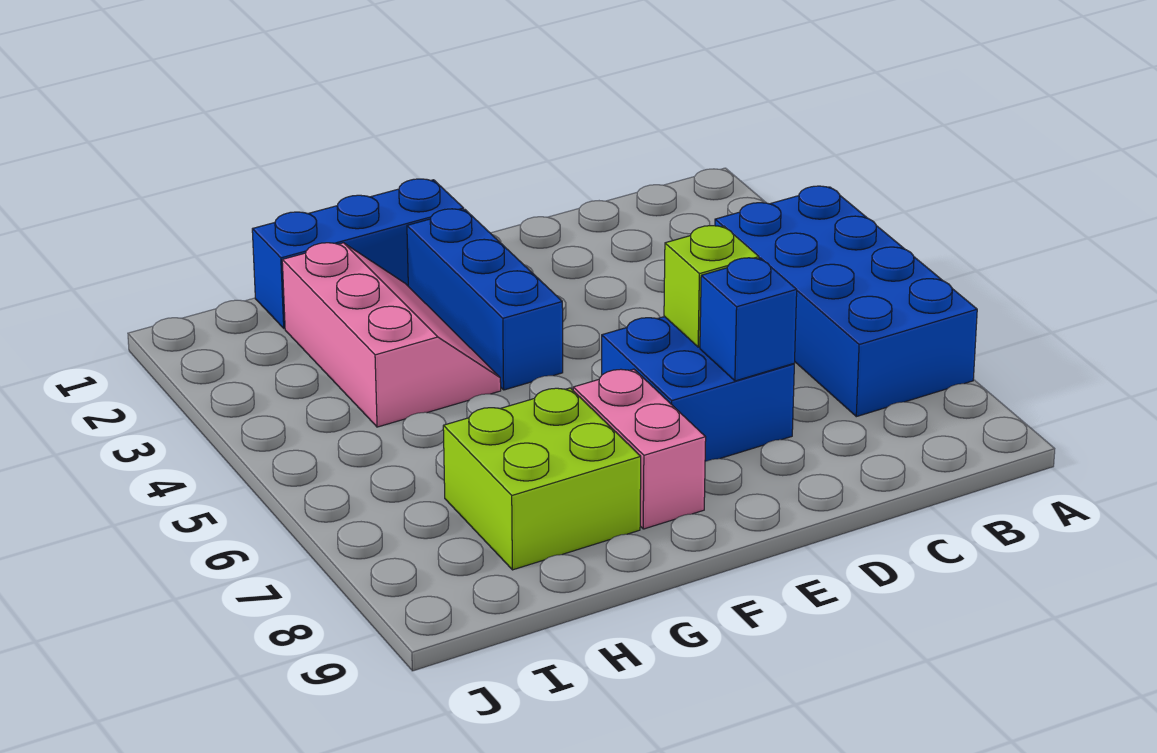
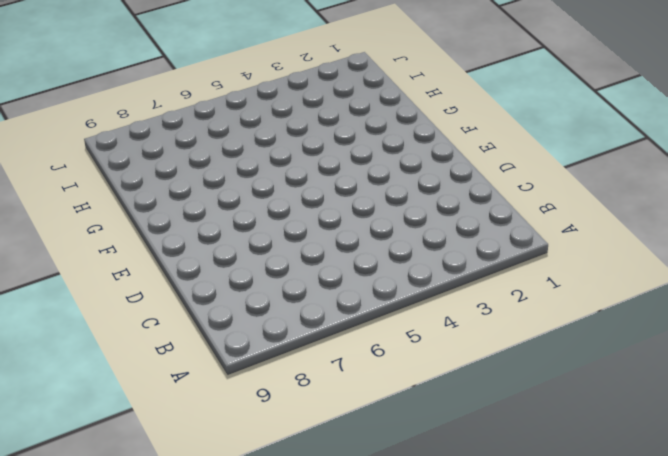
none -> blue brick A4:B7 level 1
none -> blue brick D6:E7 level 1

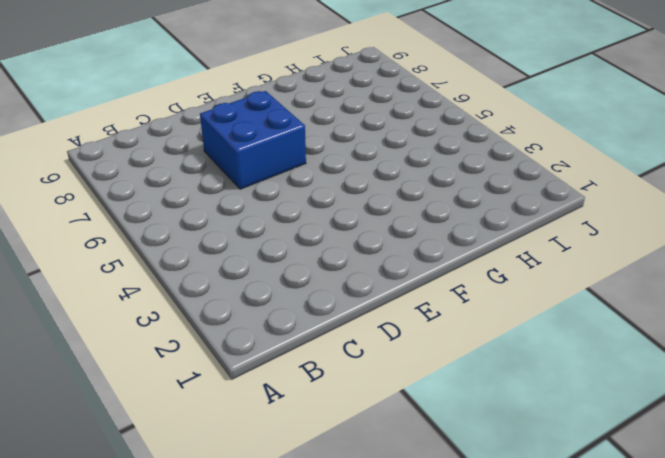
none -> blue brick A4:B7 level 1
none -> blue brick F1:H1 level 1

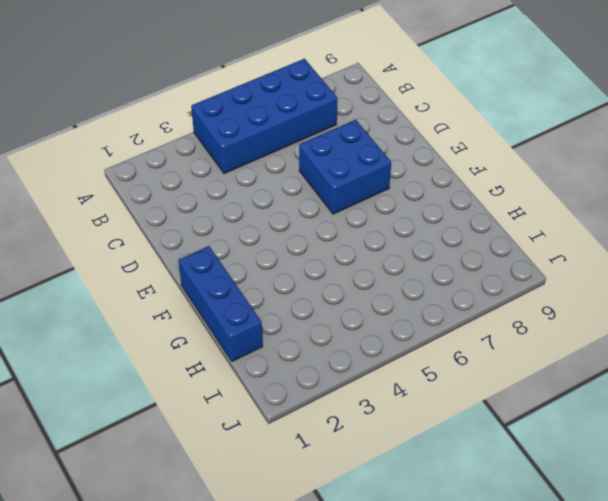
none -> blue brick F2:F4 level 1
none -> pink brick F7:F8 level 1

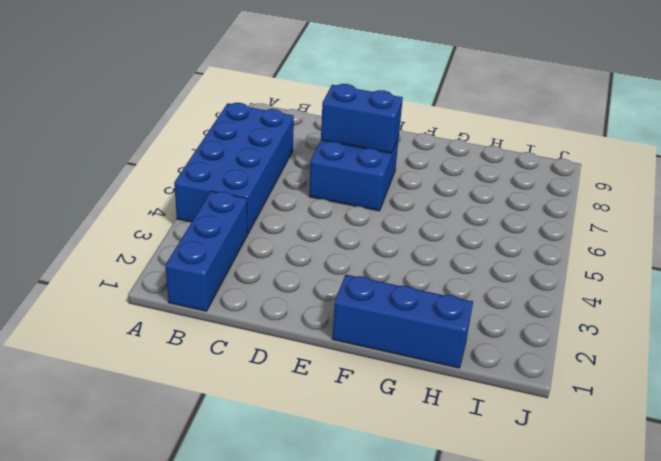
blue brick B1:B3 level 1 -> blue brick F2:F4 level 1
blue brick D7:E7 level 2 -> blue brick D7 level 2
none -> pink brick F7:F8 level 1
none -> pink slope G2:H4 level 1 top H

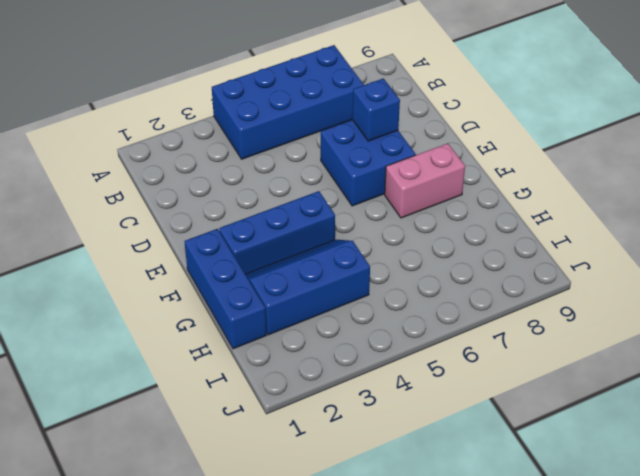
blue slope G2:H4 level 1 top H -> pink slope G2:H4 level 1 top H
none -> lime brick G7:H8 level 1
none -> lime brick D6 level 2

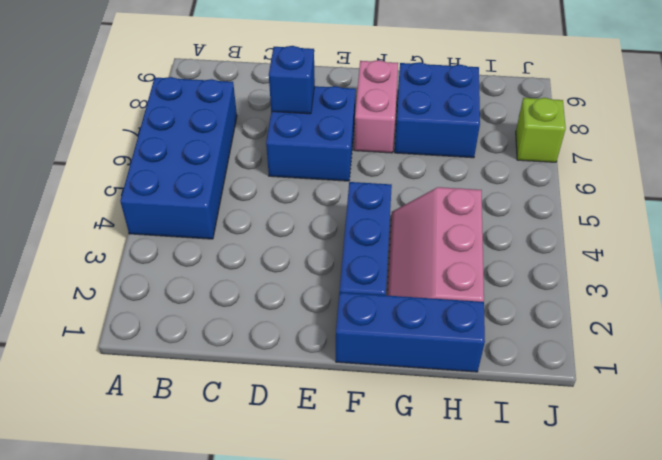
blue brick G7:H8 level 1 -> lime brick G7:H8 level 1
lime brick J7 level 1 -> lime brick D6 level 2

